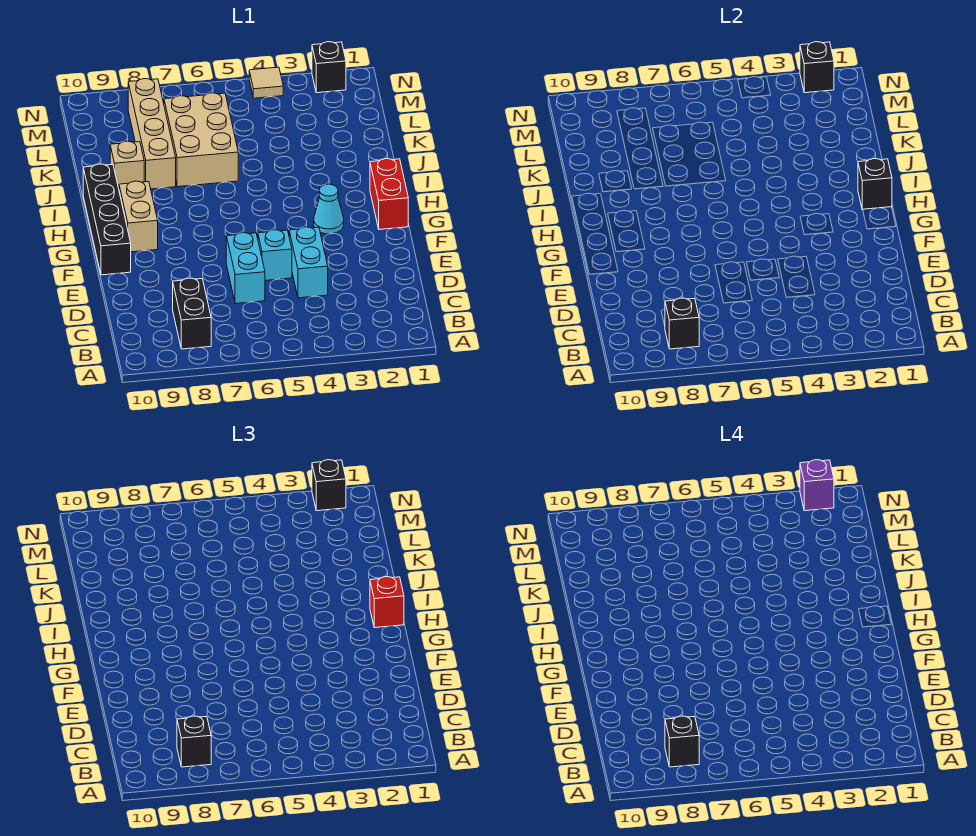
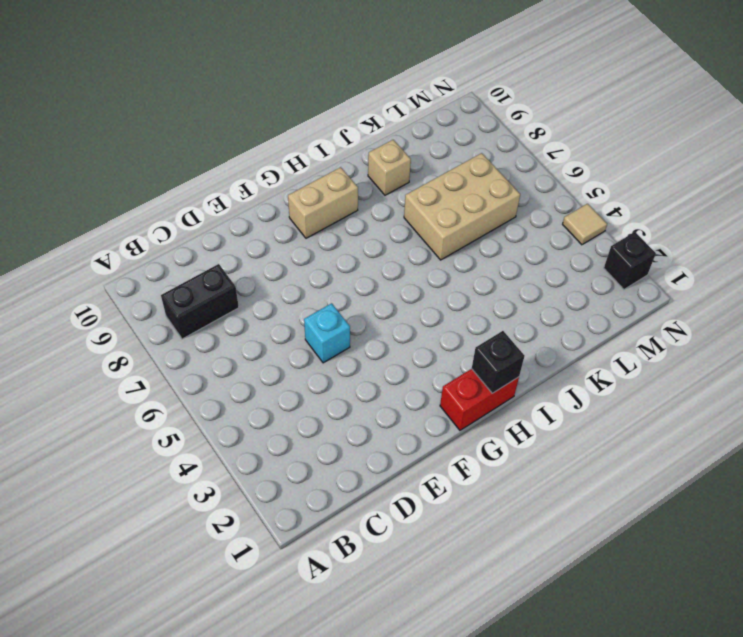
none -> cyan brick D4:E4 level 1
none -> cyan brick D6:E6 level 1
none -> black brick F10:I10 level 1

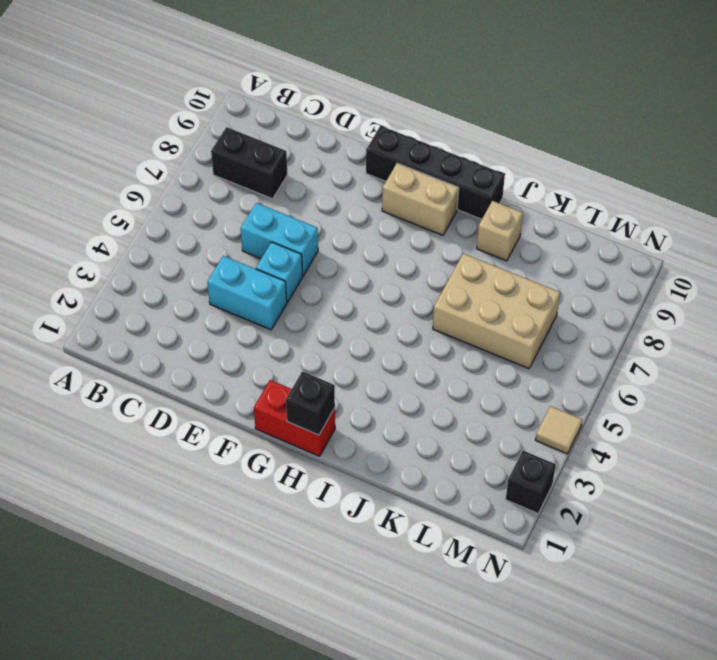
none -> cyan cone G3 level 1
none -> tan brick J8:M8 level 1
none -> black brick B8 level 2

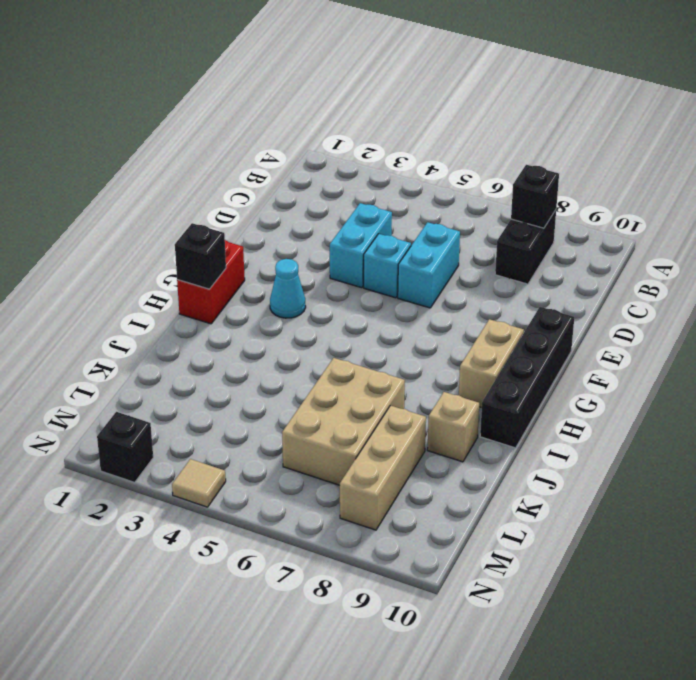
tan brick K8:M8 level 1 -> tan brick J8:M8 level 1
none -> black brick N2 level 2
none -> black brick B8 level 3
none -> red brick H1 level 3

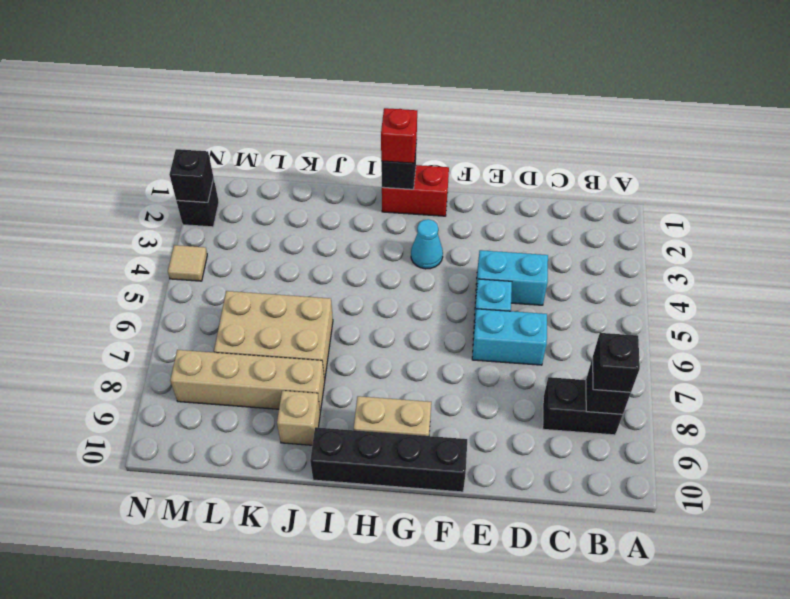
none -> black brick N2 level 3
none -> black brick B8 level 4
none -> purple brick N2 level 4

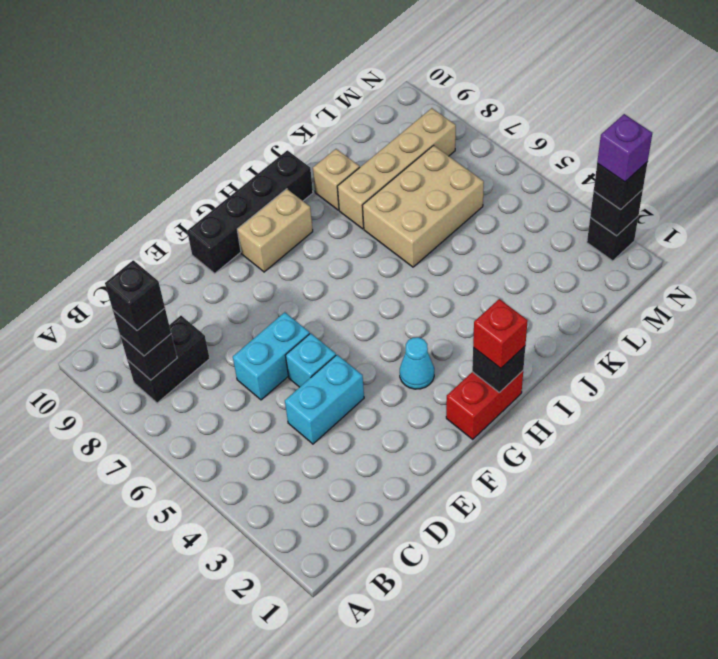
none -> tan tile N4 level 1

